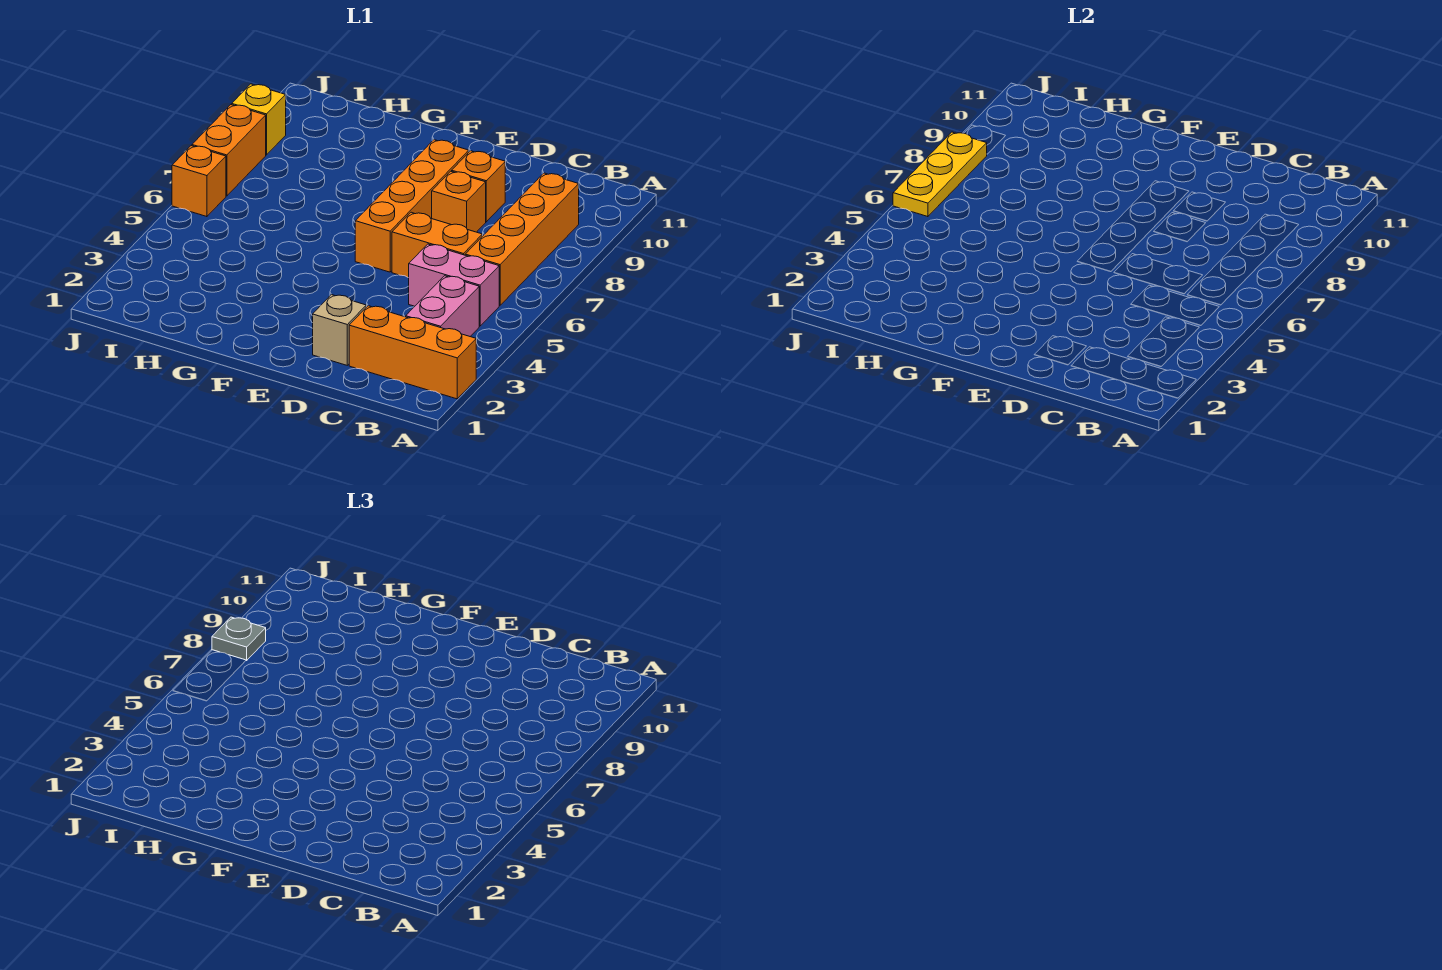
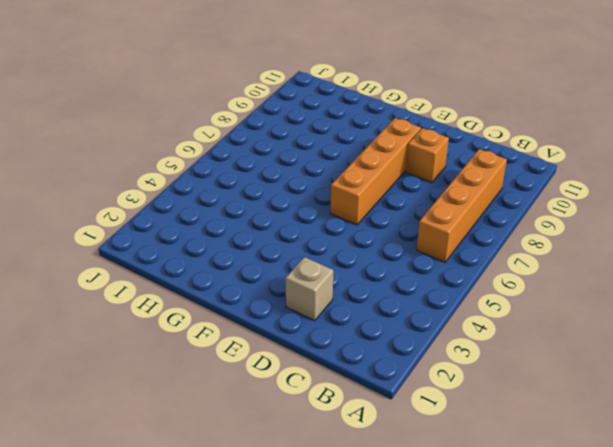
none -> orange brick A2:C2 level 1
none -> pink brick B3:B4 level 1
none -> pink brick B5:C5 level 1

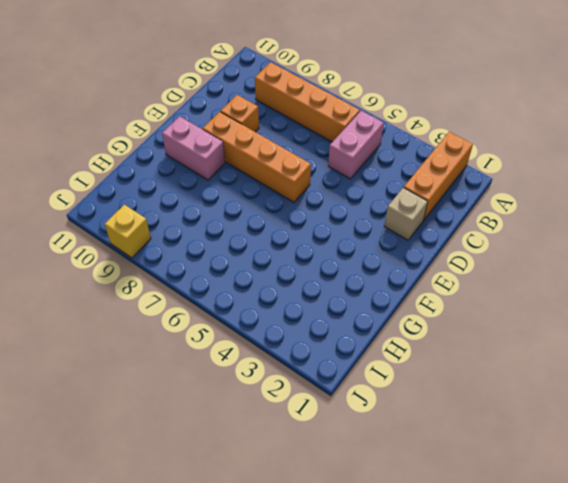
pink brick F9:F10 level 1 -> pink brick B3:B4 level 1
none -> orange brick C6:D6 level 1
none -> orange brick D8 level 1
none -> orange brick J6 level 1

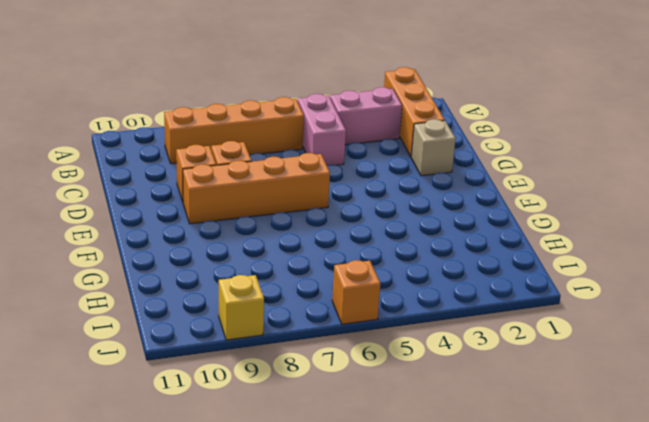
none -> orange brick C6:D6 level 1
none -> orange brick J7:J8 level 1
none -> yellow plate J6:J8 level 2

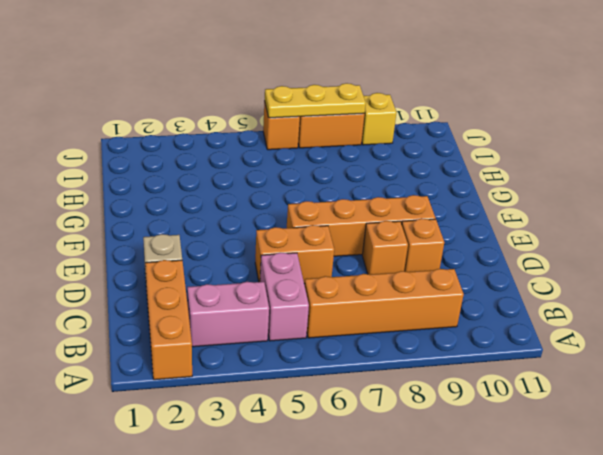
orange brick D5:D6 level 1 -> orange brick C6:D6 level 1
none -> grey plate J8 level 3

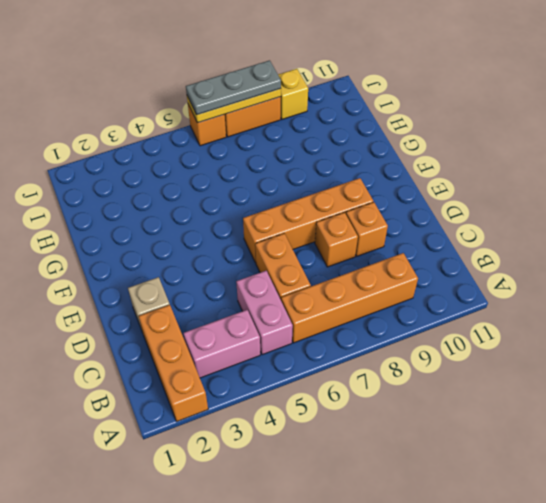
grey plate J6:J8 level 3 -> grey plate J8 level 3

